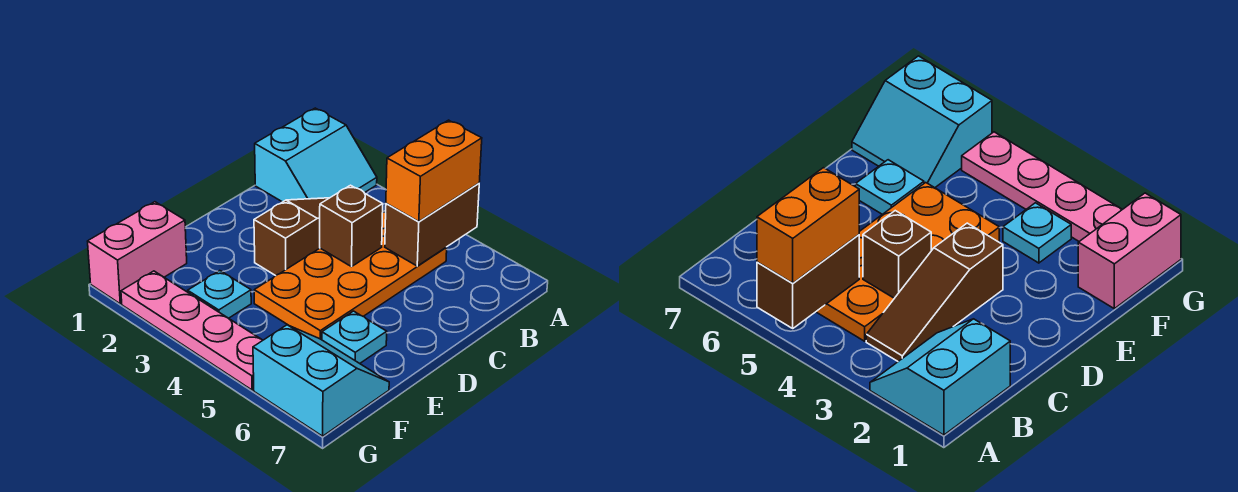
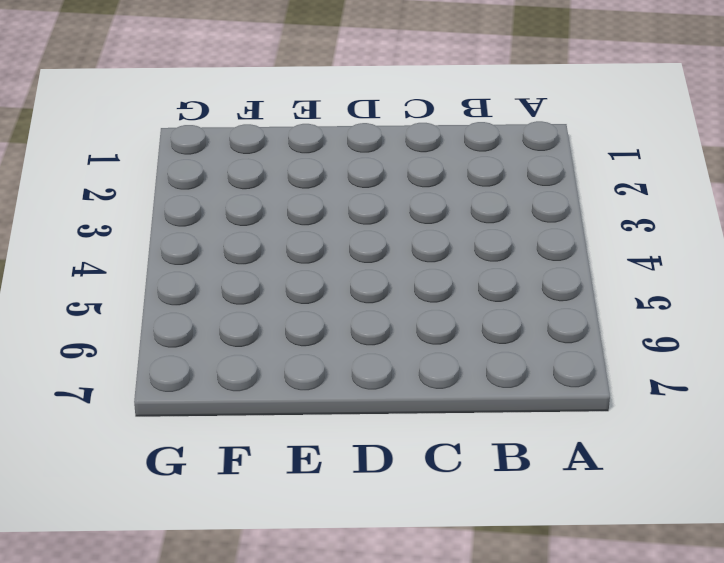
none -> cyan slope A1:B2 level 1 top 1
none -> brown slope B3:D3 level 1 top D

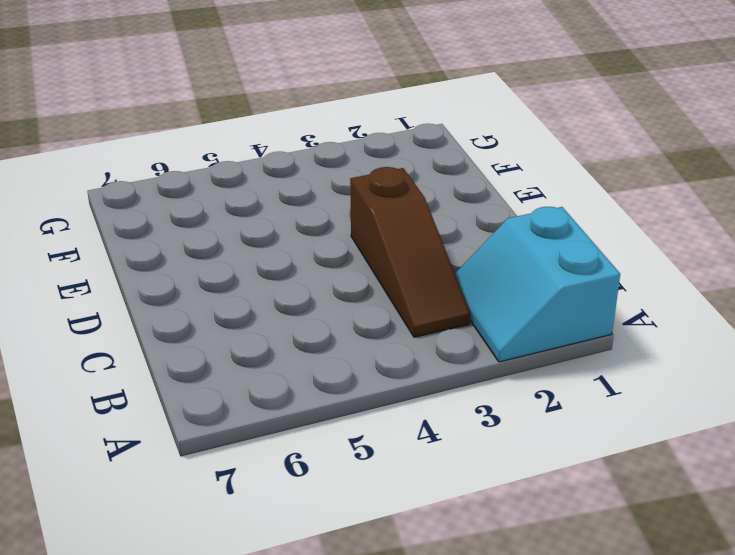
none -> orange plate B4:E5 level 1
none -> cyan plate E6 level 1

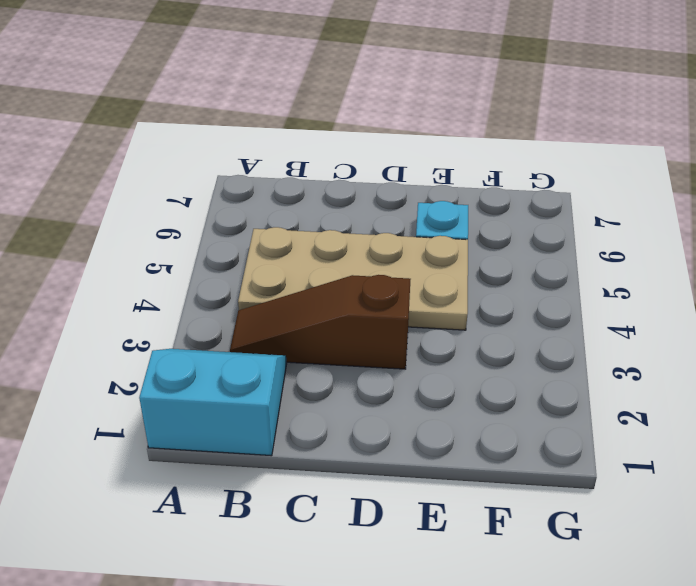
tan plate B4:E5 level 1 -> orange plate B4:E5 level 1
none -> pink brick F1:G1 level 1
none -> cyan plate F3 level 1

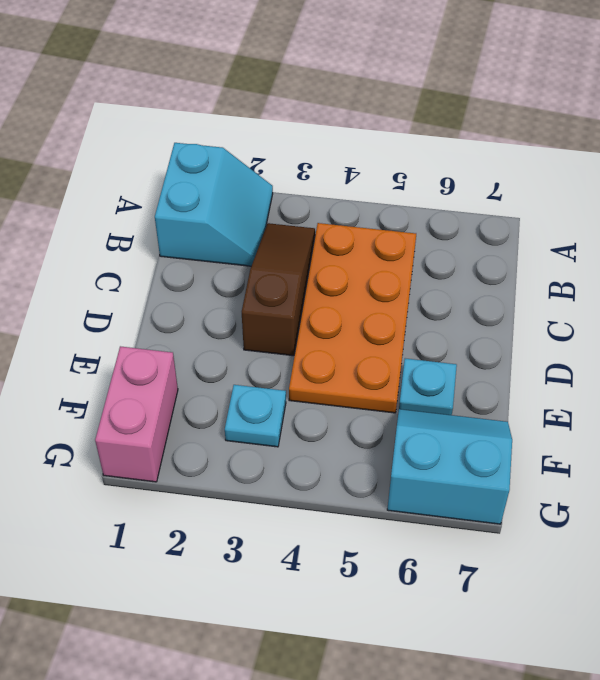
none -> pink plate G2:G5 level 1
none -> brown brick A5:B5 level 2

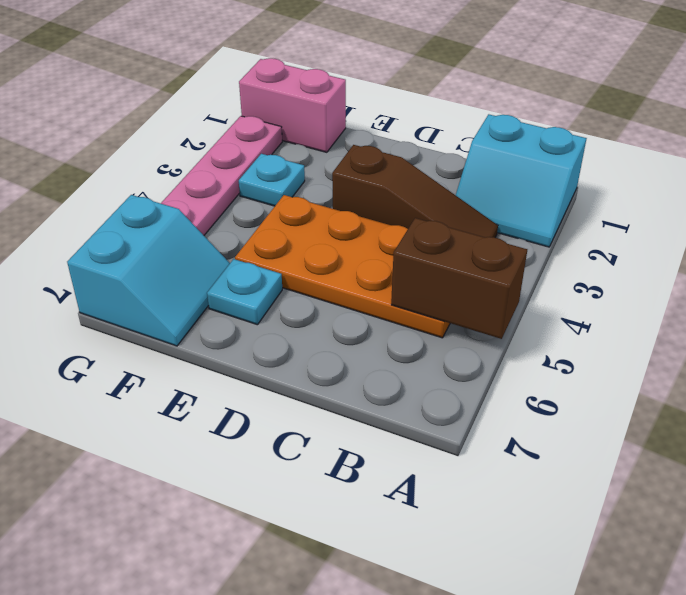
none -> brown brick C4 level 2
none -> orange brick A5:B5 level 3

